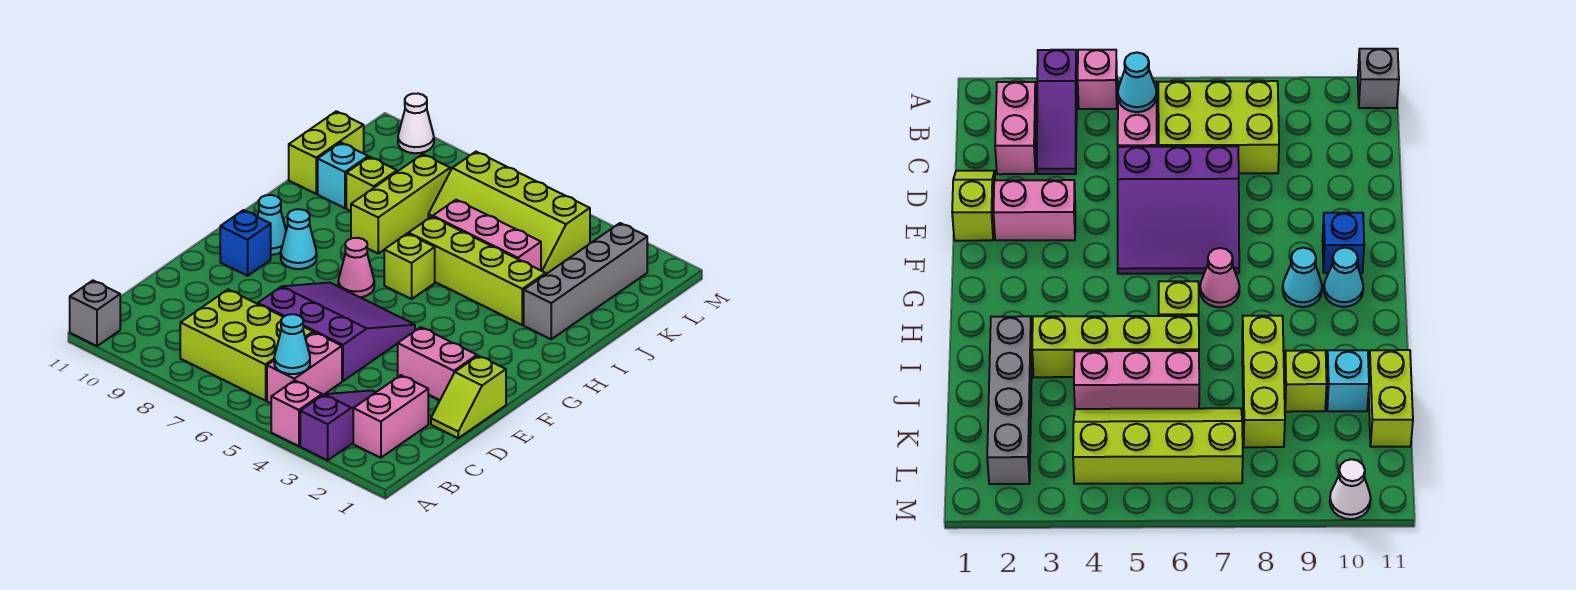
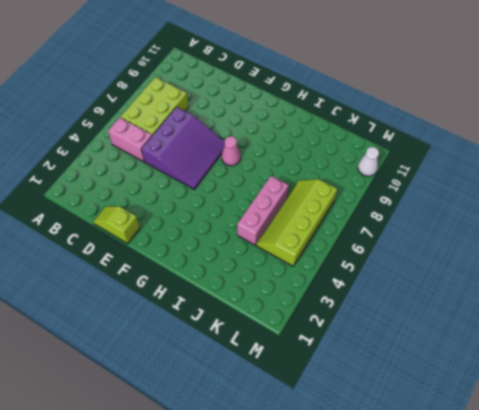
none -> purple slope A3:C3 level 1 top A
none -> pink brick A4 level 1
none -> grey brick A11 level 1

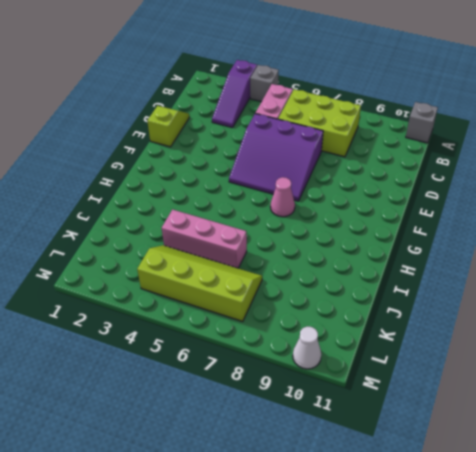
grey brick A4 level 1 -> pink brick A4 level 1
none -> pink brick B2:C2 level 1
none -> pink brick E2:E3 level 1
none -> blue brick F10 level 1

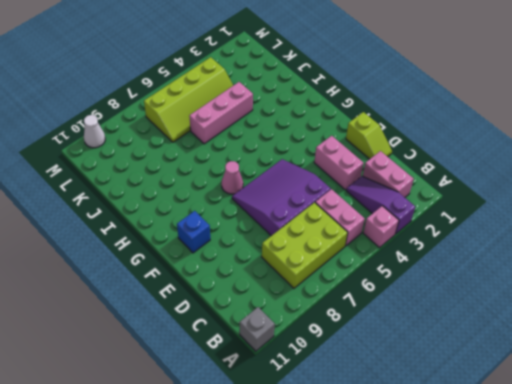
pink brick D3:E3 level 1 -> pink brick E2:E3 level 1
none -> cyan cone G9 level 1
none -> cyan cone G10 level 1
none -> lime brick H6 level 1

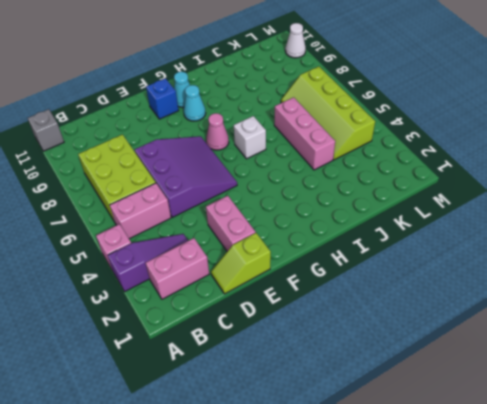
white brick H6 level 1 -> lime brick H6 level 1
none -> grey brick I2:L2 level 1
none -> lime brick I3:I6 level 1
none -> lime brick I8:K8 level 1

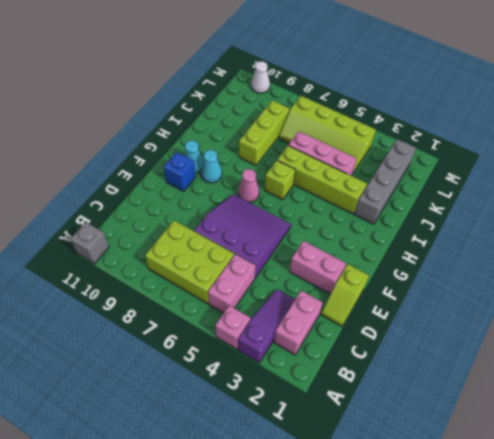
none -> lime brick J9 level 1
none -> cyan brick J10 level 1
none -> lime brick J11:K11 level 1

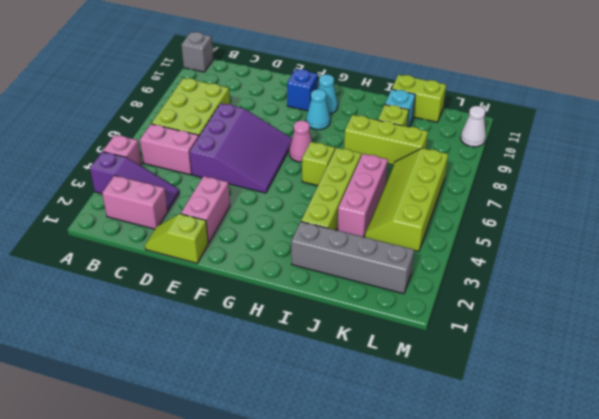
none -> cyan cone B5 level 2

